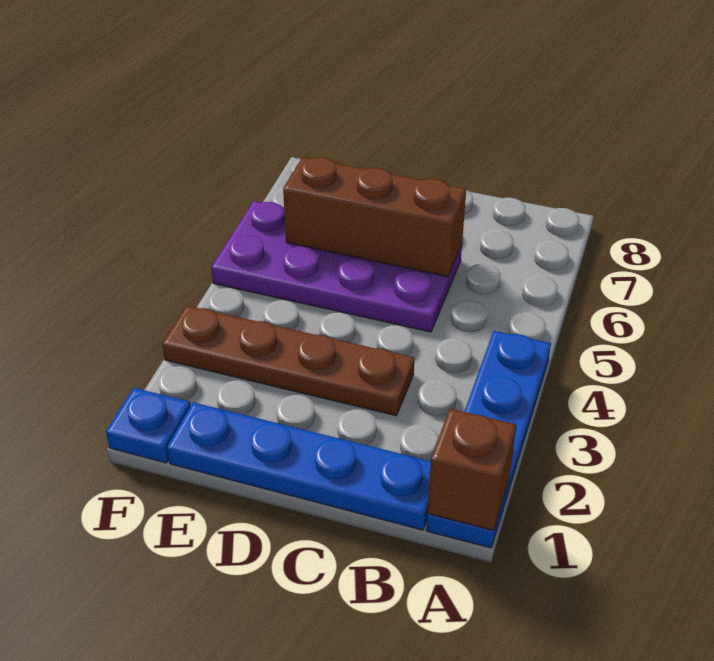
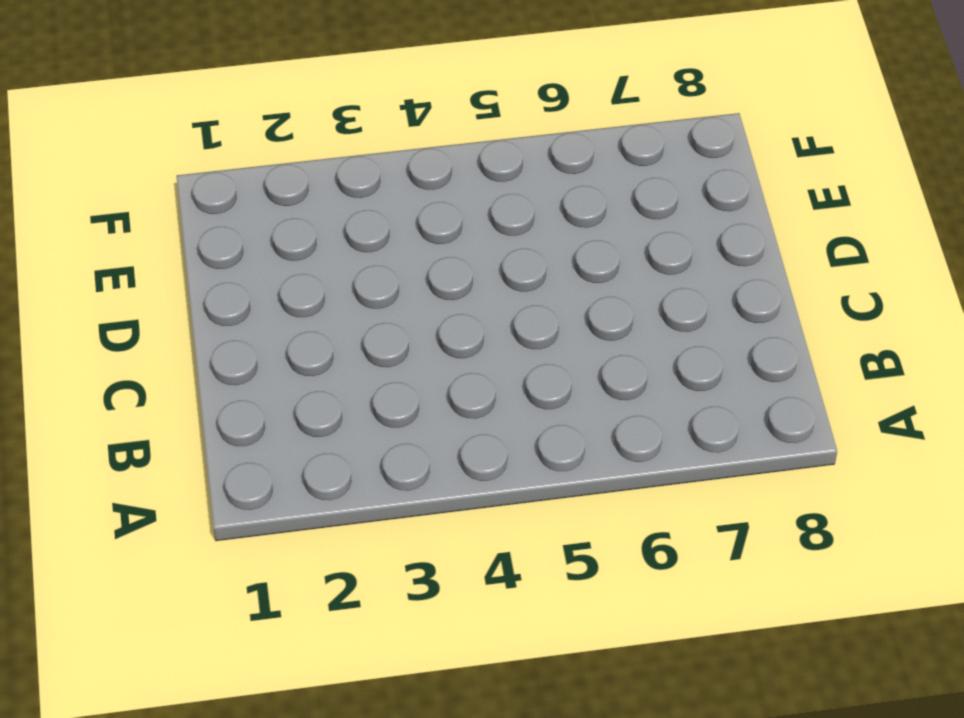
none -> blue plate A1:A4 level 1
none -> blue plate B1:E1 level 1

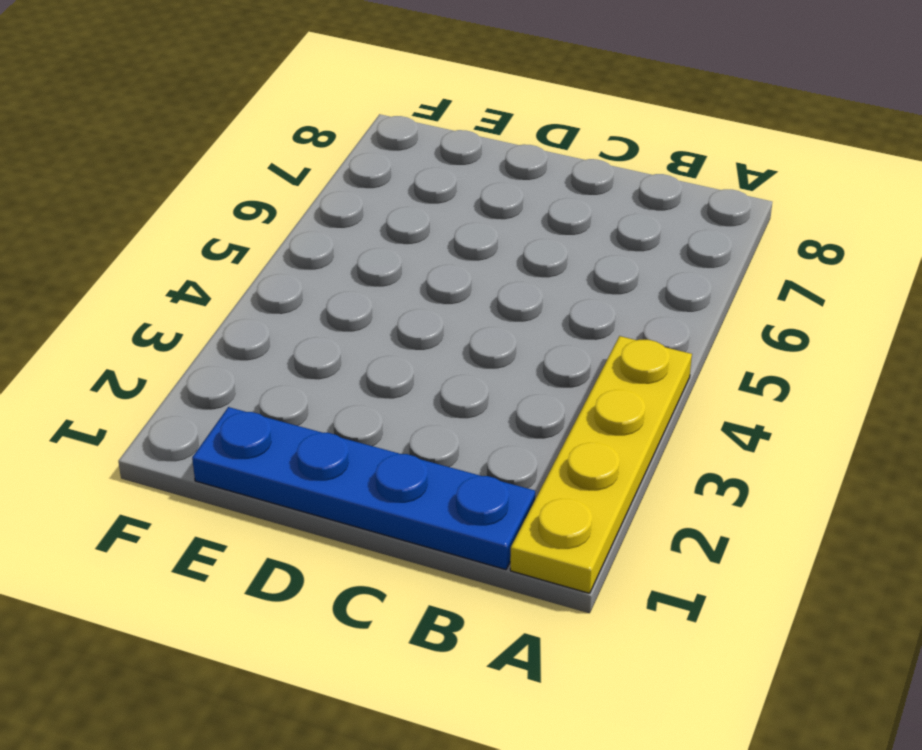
yellow plate A1:A4 level 1 -> blue plate A1:A4 level 1
none -> brown plate C3:F3 level 1
none -> purple plate C5:F6 level 1

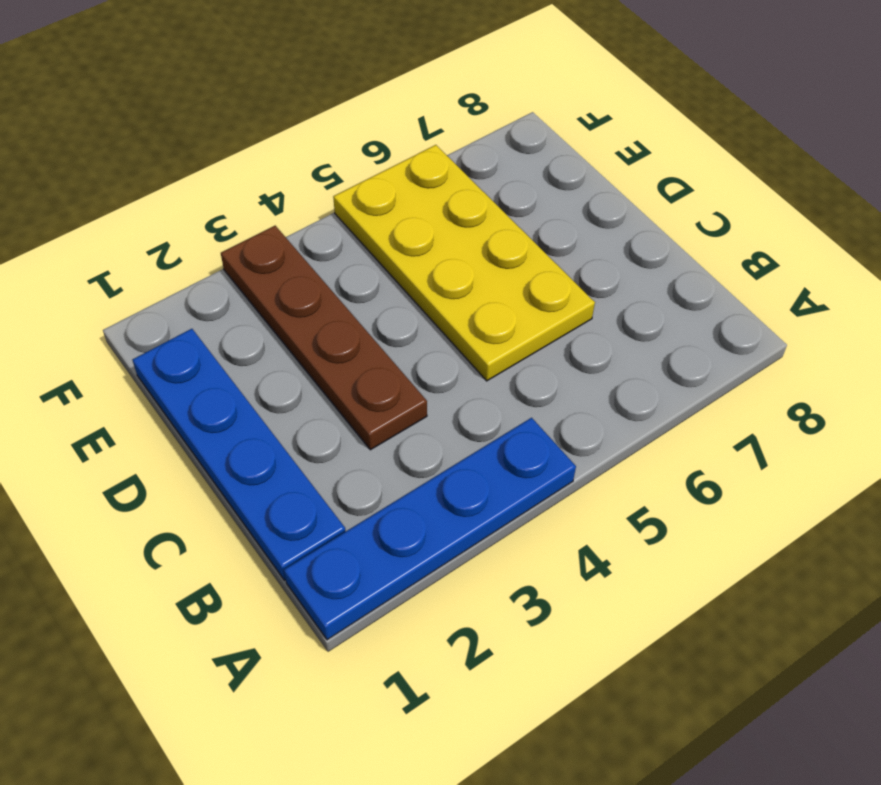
yellow plate C5:F6 level 1 -> purple plate C5:F6 level 1
none -> blue plate F1 level 1
none -> brown brick A1 level 2

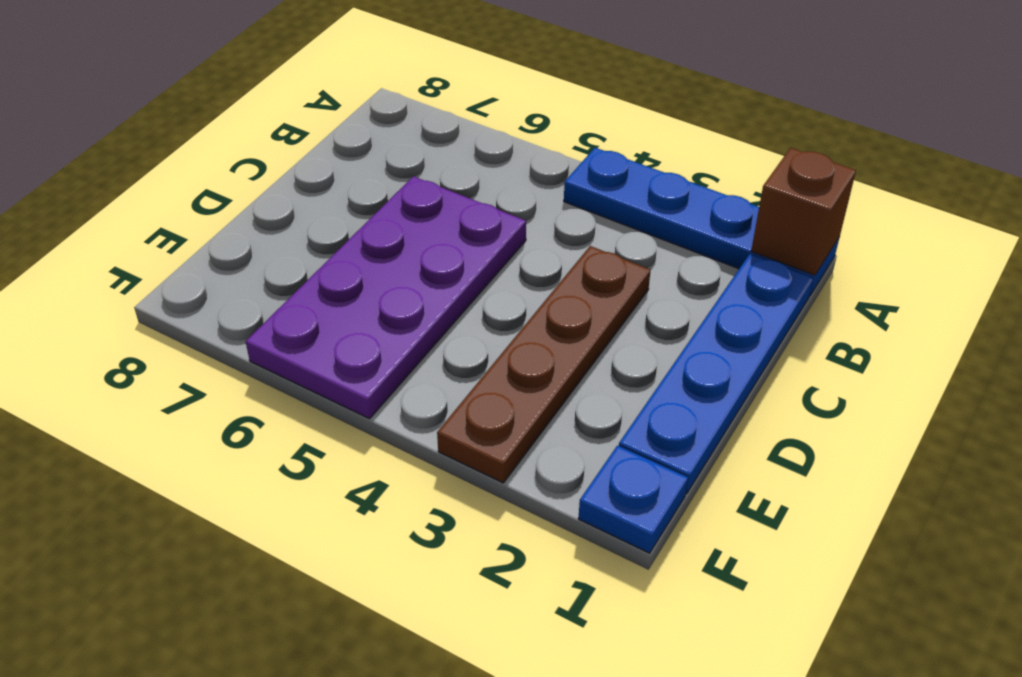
none -> brown brick C6:E6 level 2

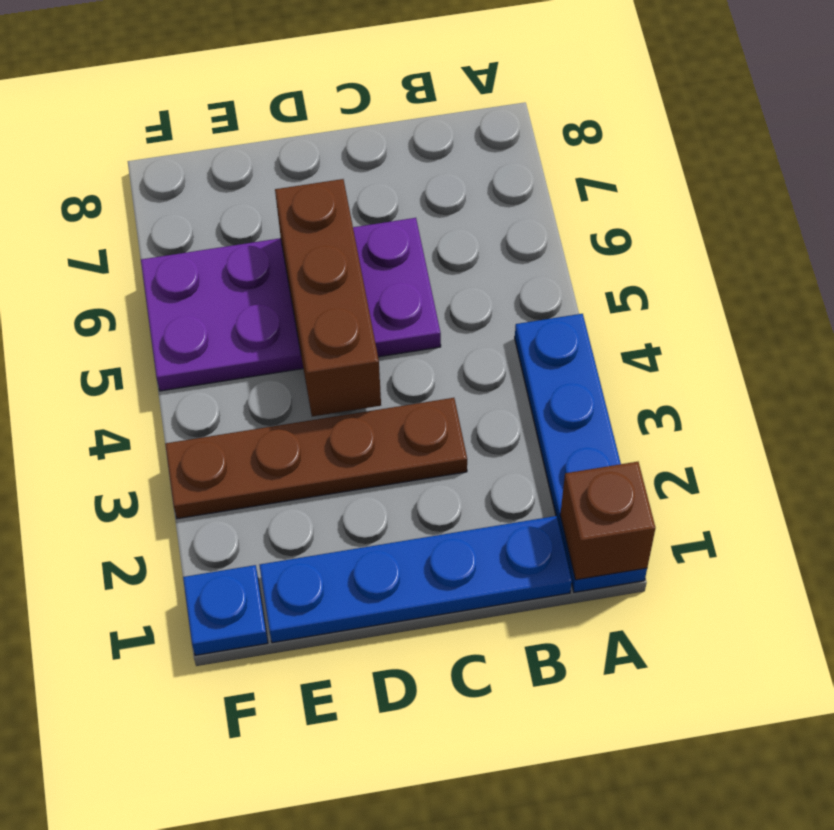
brown brick D4:D6 level 2 -> brown brick C6:E6 level 2

